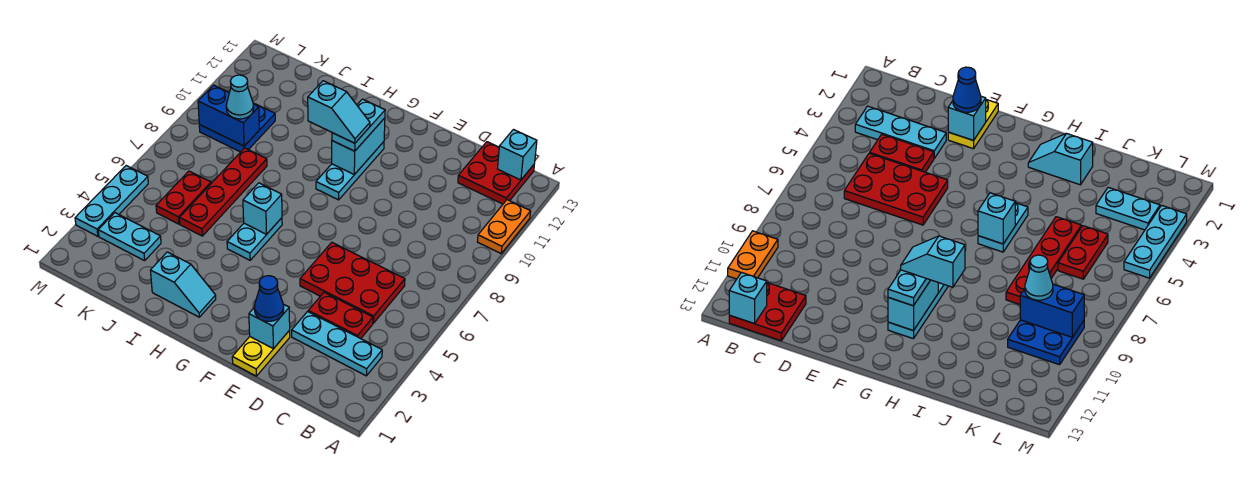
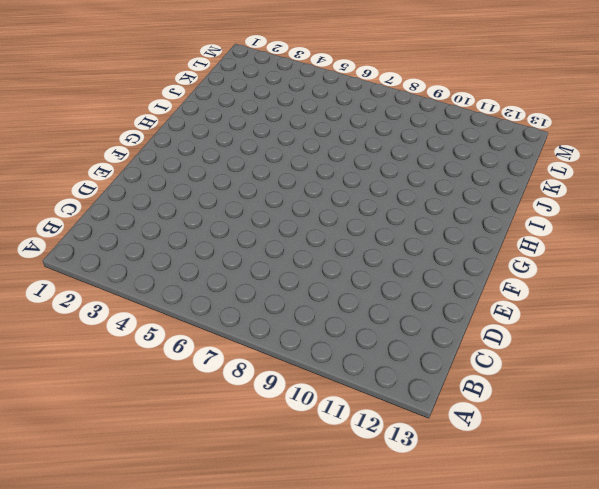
none -> orange plate A10:A11 level 1
none -> cyan plate B3:D3 level 1
none -> red plate B12:C13 level 1

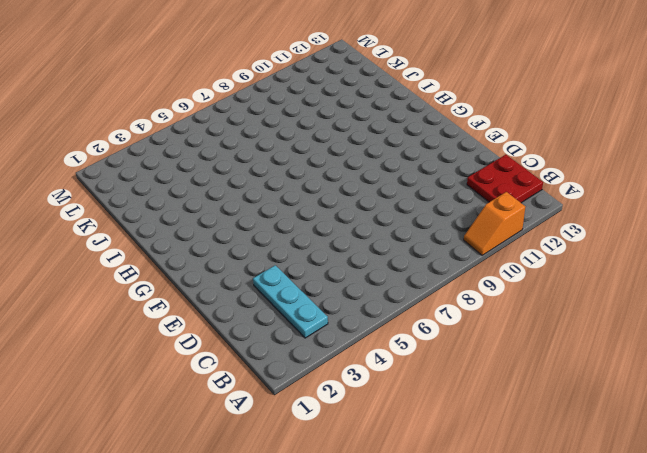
orange slope A10:A11 level 1 top 11 -> orange plate A10:A11 level 1
none -> red plate C4:D4 level 1
none -> red plate C5:E6 level 1
none -> yellow plate E1:E2 level 1

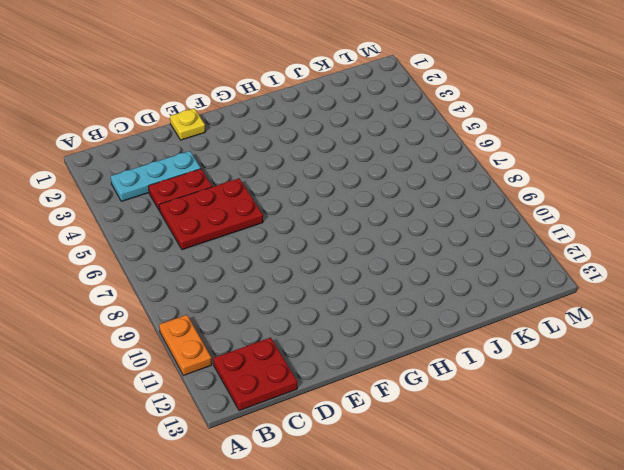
yellow plate E1 level 1 -> yellow plate E1:E2 level 1
none -> cyan plate G9:G11 level 1
none -> cyan slope H2:I2 level 1 top I
none -> cyan plate H5:H6 level 1

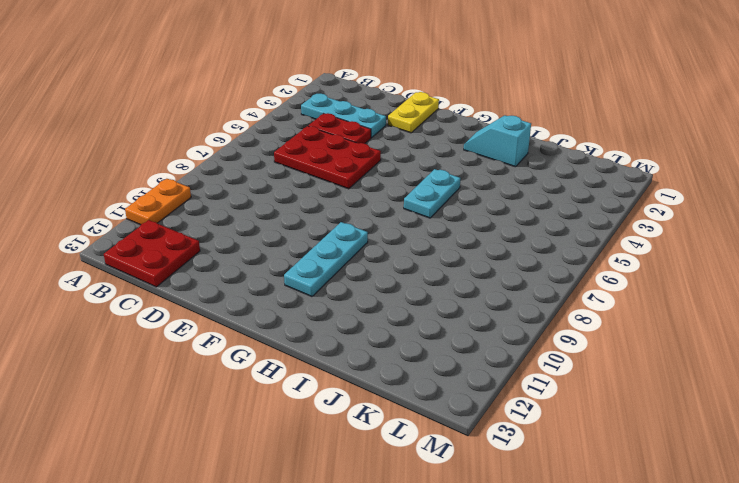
none -> red plate J5:J8 level 1
none -> cyan plate K3:L3 level 1
none -> red plate K5:K6 level 1

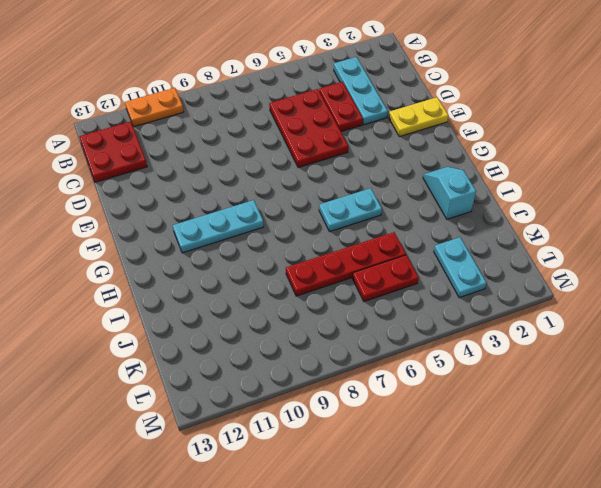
none -> blue plate K9:L10 level 1
none -> cyan plate M3:M5 level 1
none -> cyan brick B13 level 2

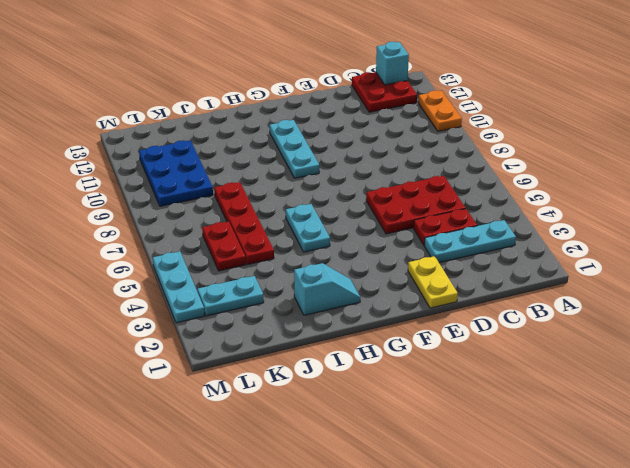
blue plate K9:L11 level 1 -> blue plate K9:L10 level 1
none -> cyan brick E2 level 2
none -> cyan brick G10:G11 level 2
none -> cyan brick H6 level 2

